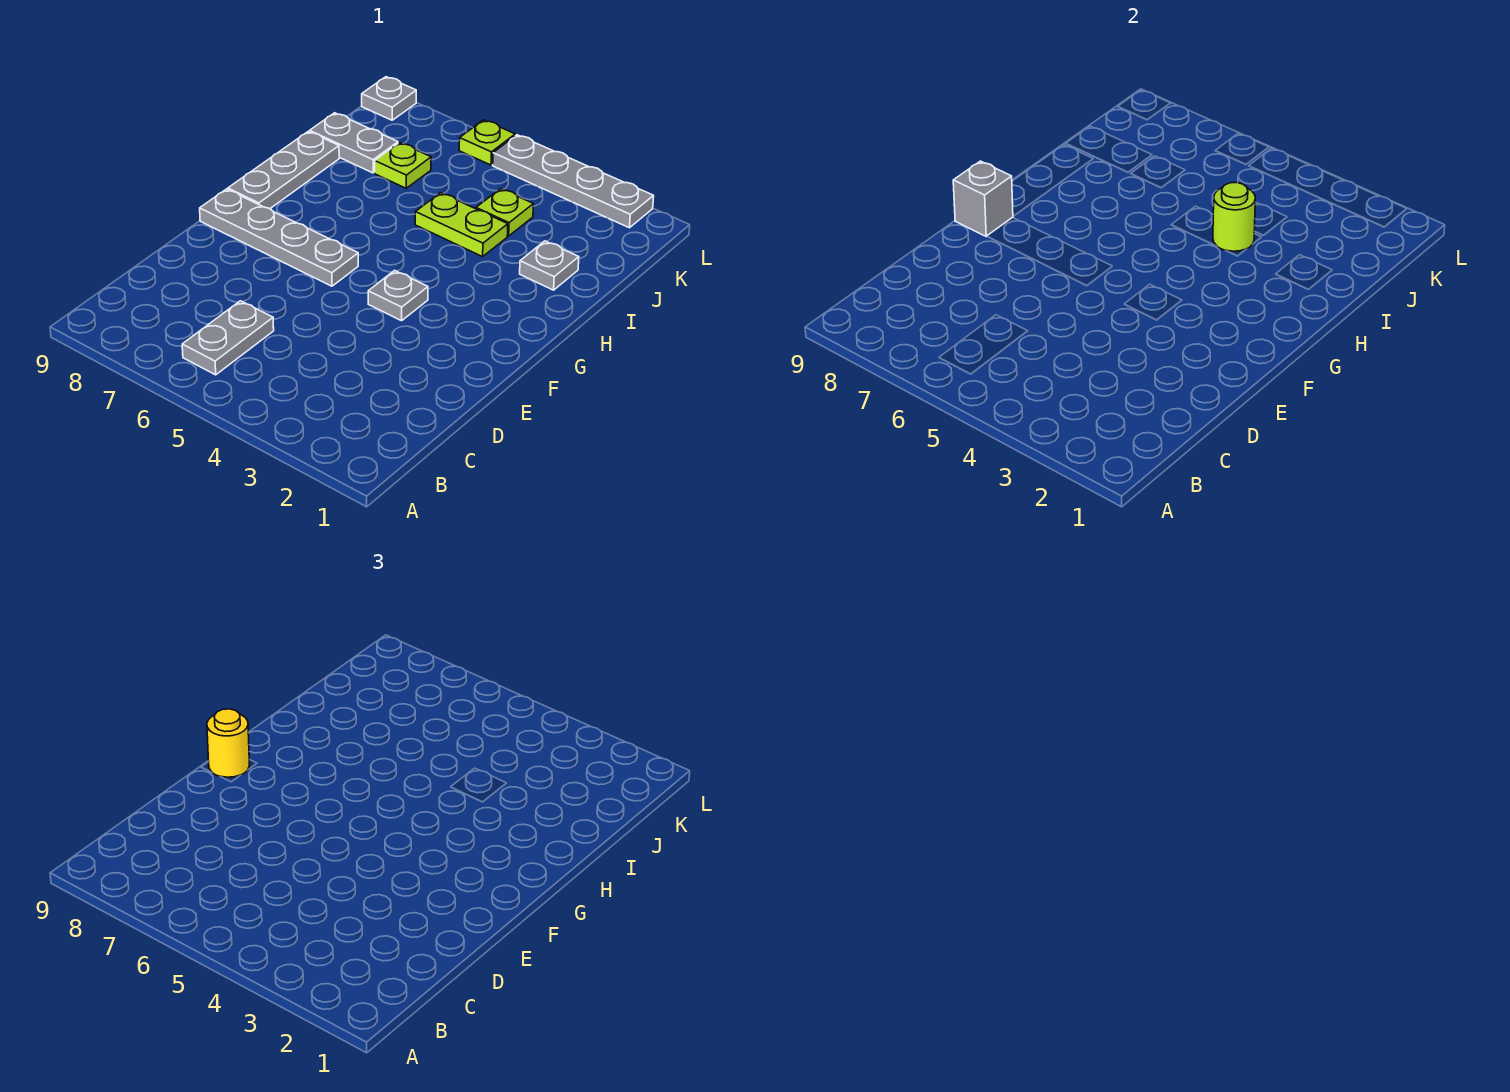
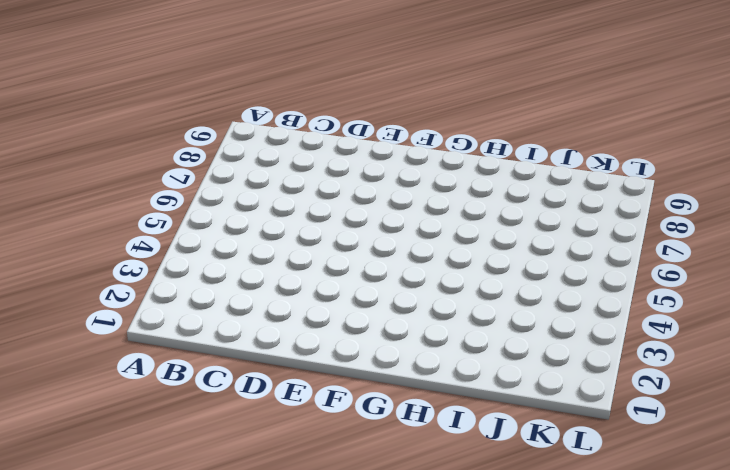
none -> grey plate B6:C6 level 1
none -> grey plate F4 level 1
none -> grey plate F6:F9 level 1

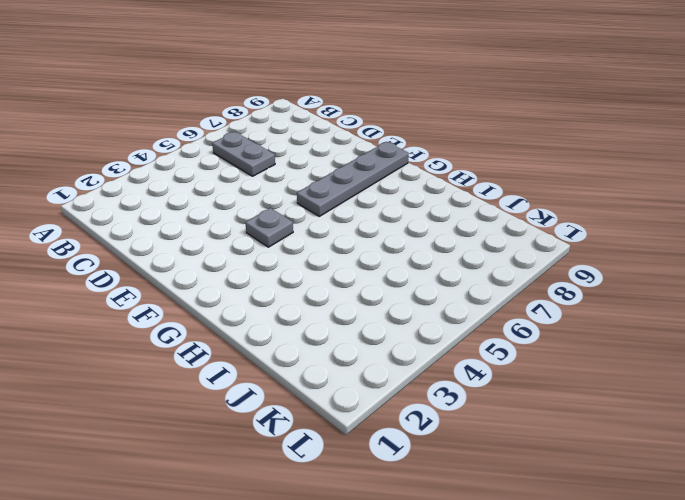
none -> grey plate G9:I9 level 1
none -> grey plate I2 level 1
none -> lime plate I4:I5 level 1

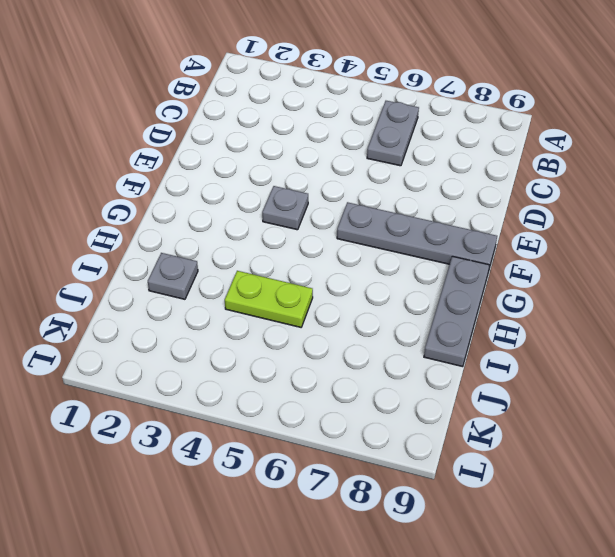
none -> lime plate J4 level 1
none -> lime plate J7 level 1
none -> grey plate J8:J9 level 1

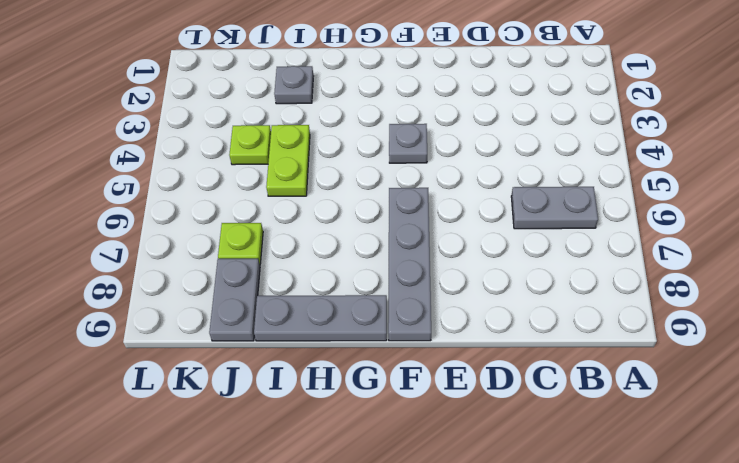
none -> grey plate L2:L5 level 1
none -> lime plate L6 level 1
none -> grey plate L9 level 1

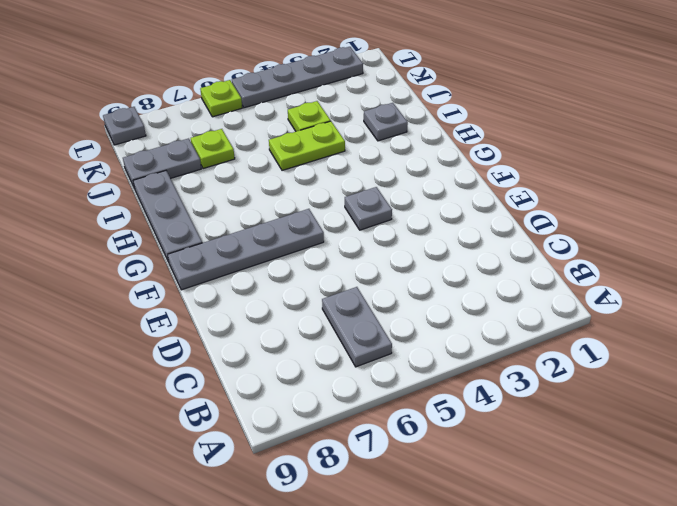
none -> grey brick F9 level 2
none -> lime round brick I4 level 2
none -> yellow round brick F9 level 3

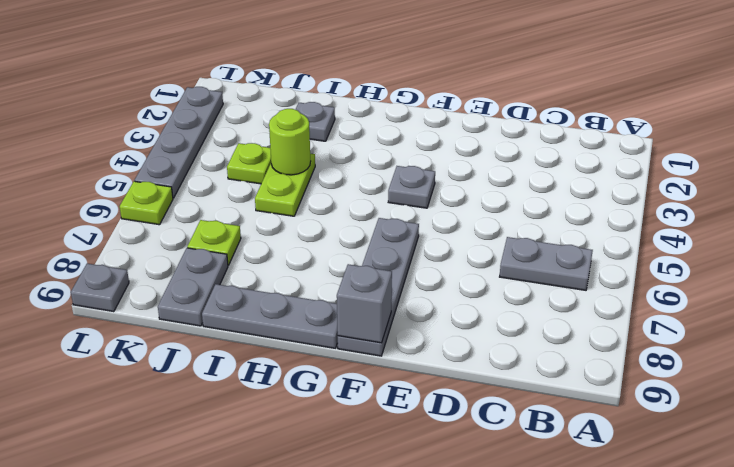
none -> yellow round brick F9 level 3

